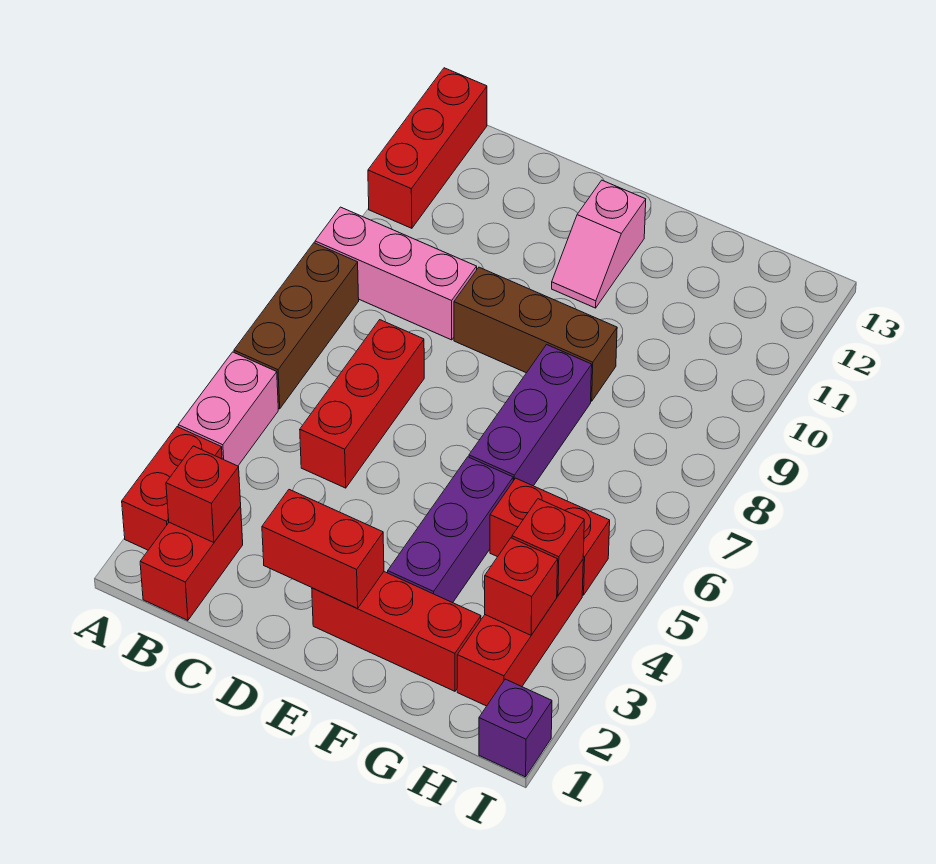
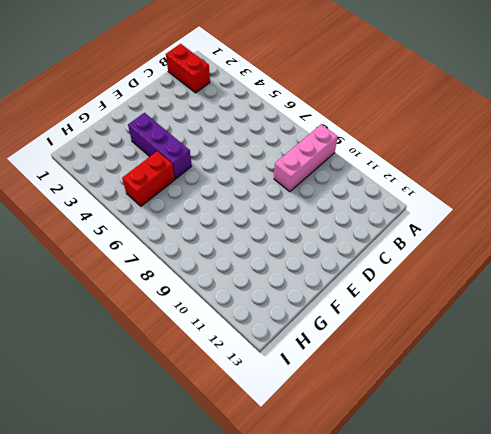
none -> red brick A2:A3 level 1
none -> pink brick A4:A5 level 1
none -> brown brick A6:A8 level 1

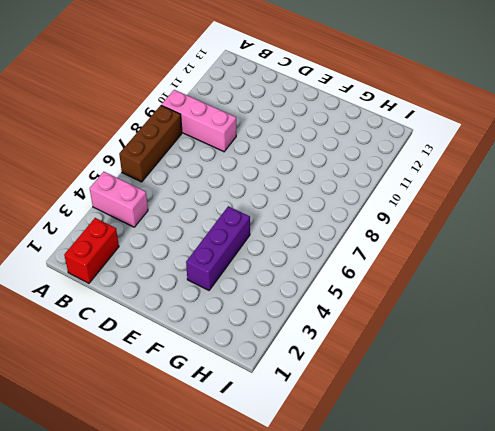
pink brick A4:B4 level 1 -> pink brick A4:A5 level 1
none -> red brick A2:A3 level 1
none -> red brick A11:A13 level 1
none -> red brick C5:C7 level 1

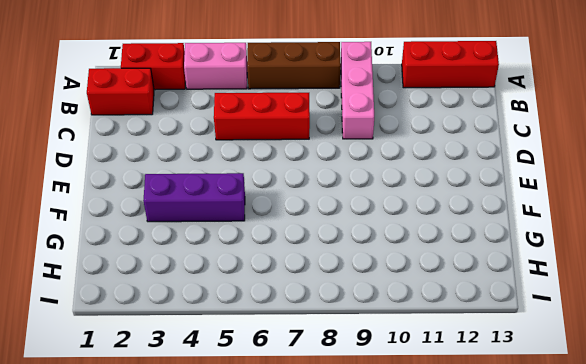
none -> brown brick D9:F9 level 1
none -> red brick E2:G2 level 1
none -> pink slope E11:E12 level 1 top 12

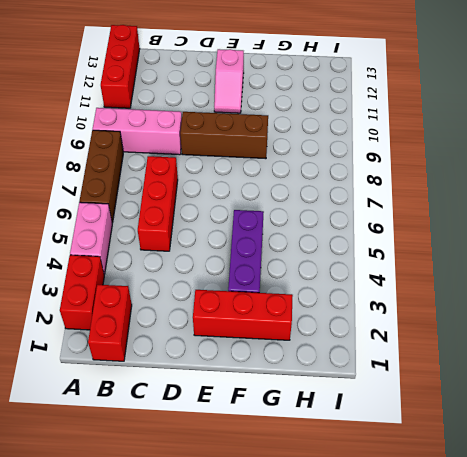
none -> purple brick F6:F8 level 1
none -> red brick G5:H5 level 1
none -> red brick H2:H4 level 1

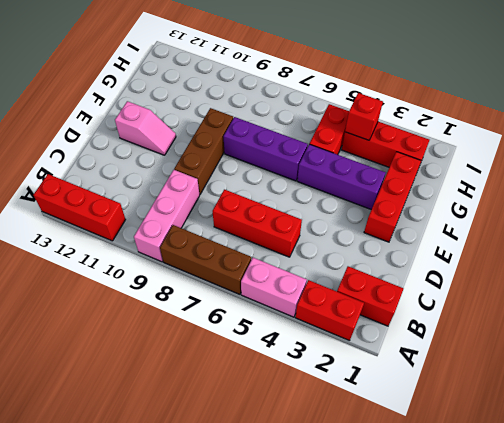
none -> purple brick I1 level 1
none -> red brick B2 level 2
none -> red brick D2:E2 level 2

